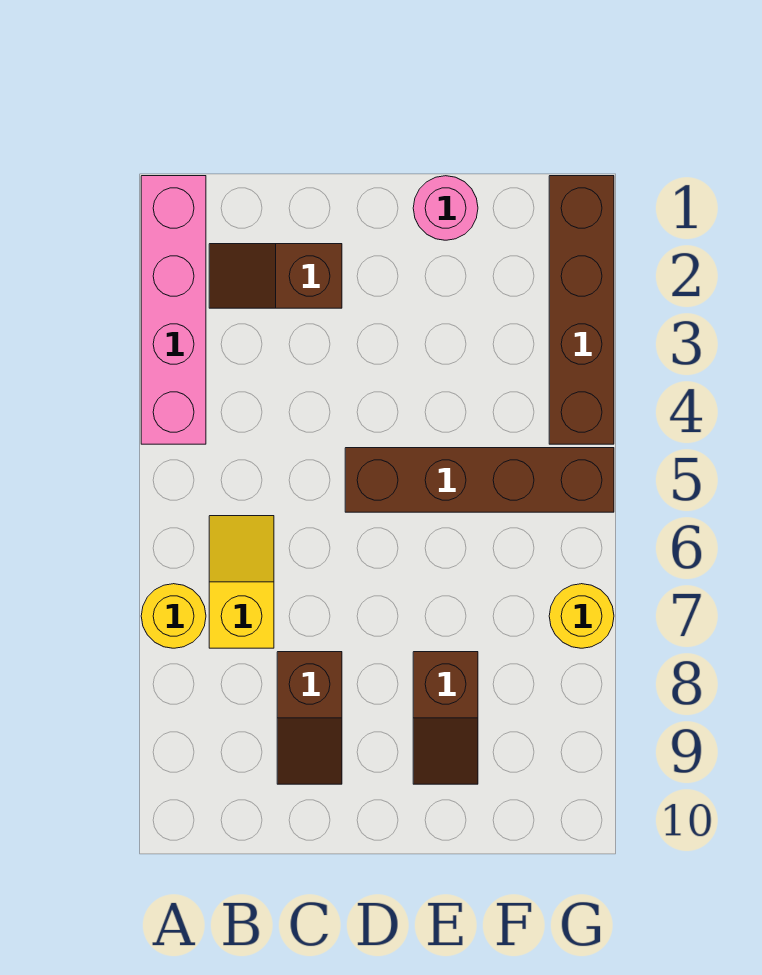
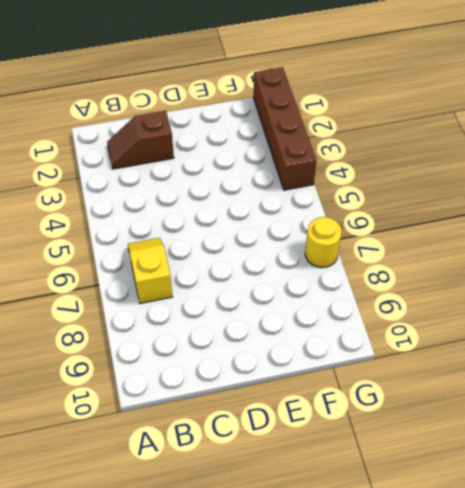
none -> pink brick A1:A4 level 1
none -> yellow round brick A7 level 1

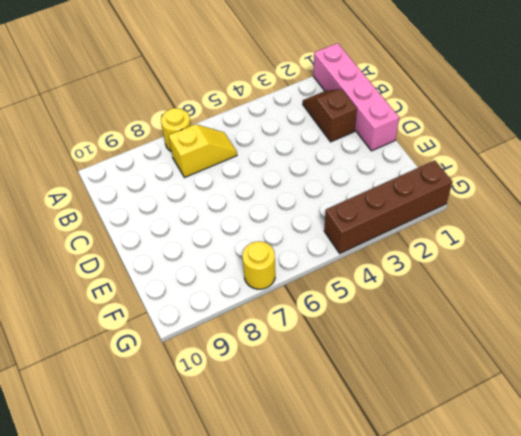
pink brick A1:D1 level 1 -> pink brick A1:A4 level 1
none -> brown slope C8:C9 level 1 top 8
none -> brown brick D5:G5 level 1

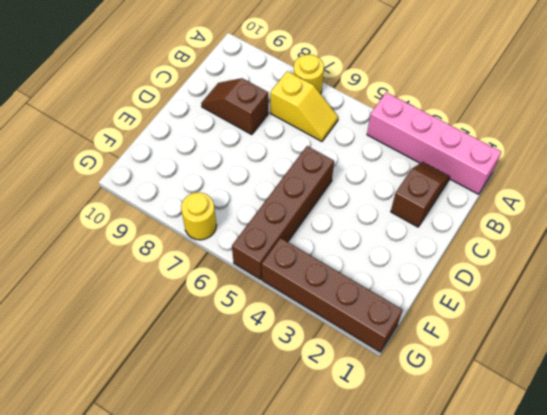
none -> pink round brick E1 level 1
none -> brown slope E8:E9 level 1 top 8

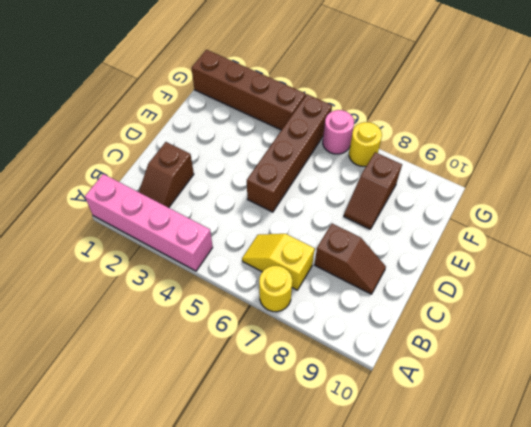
brown slope E8:F8 level 1 top F -> brown slope E8:E9 level 1 top 8
pink round brick G6 level 1 -> pink round brick E1 level 1

